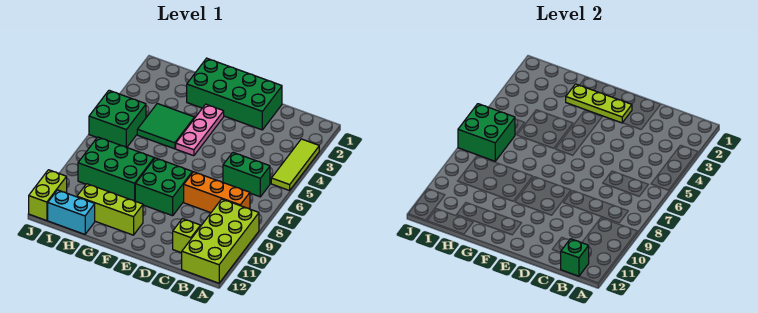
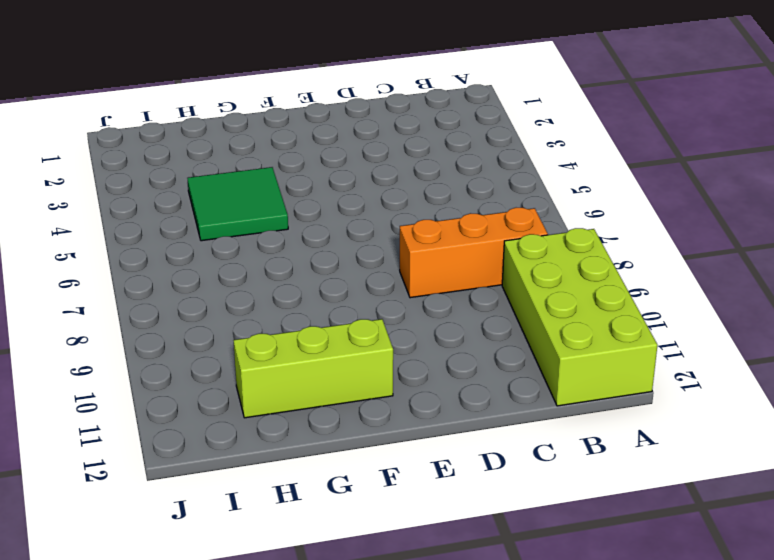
none -> lime tile A3:A5 level 1
none -> green brick B6:C6 level 1
none -> lime brick C11 level 1

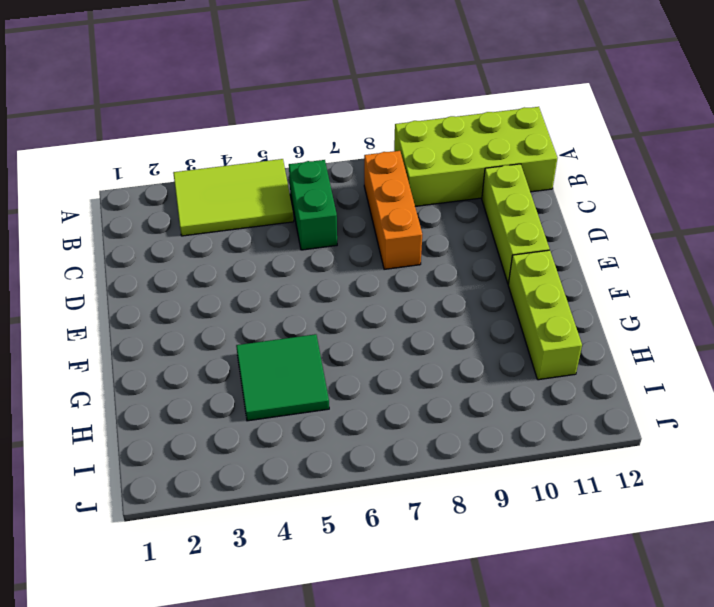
lime tile A3:B5 level 1 -> lime tile A3:A5 level 1
lime brick C11:E11 level 1 -> lime brick C11 level 1
none -> green brick D1:G2 level 1
none -> green brick E8:F9 level 1
none -> pink plate F3:F5 level 1

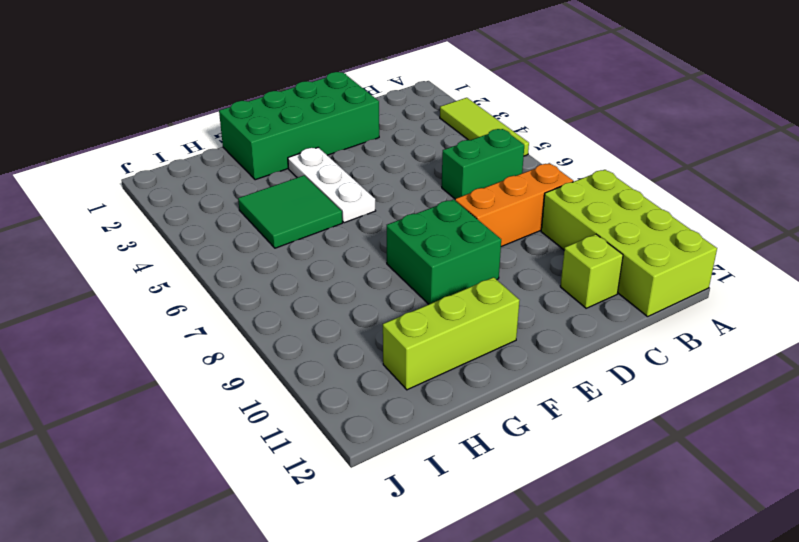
white plate F3:F5 level 1 -> pink plate F3:F5 level 1
none -> green brick G8:I9 level 1
none -> cyan brick H12:I12 level 1
none -> green brick I5:J6 level 1

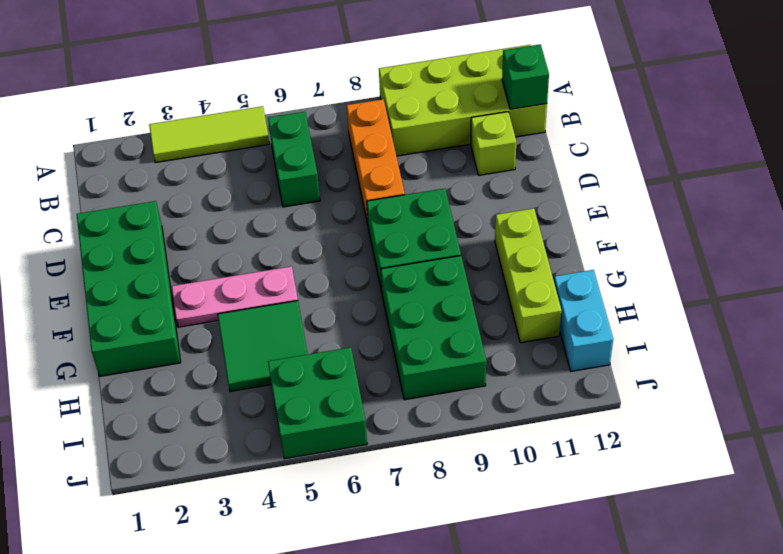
none -> lime brick J11:J12 level 1
none -> lime plate E2:G2 level 2
none -> green brick I6:J7 level 2

